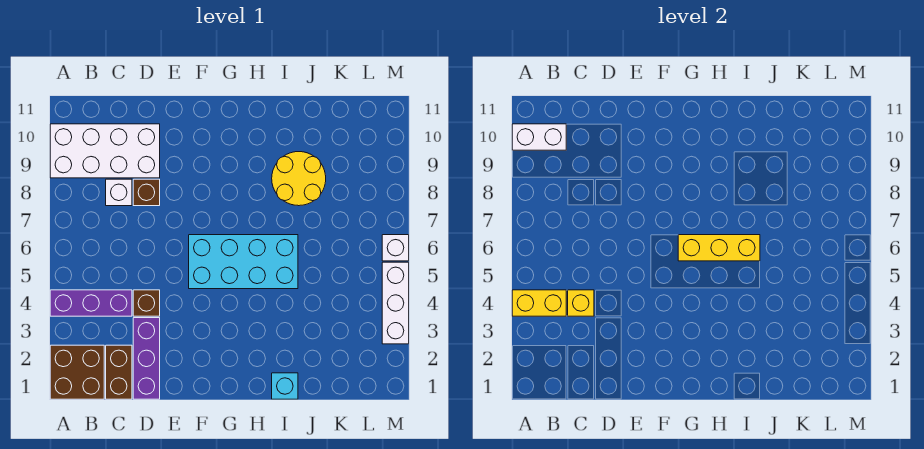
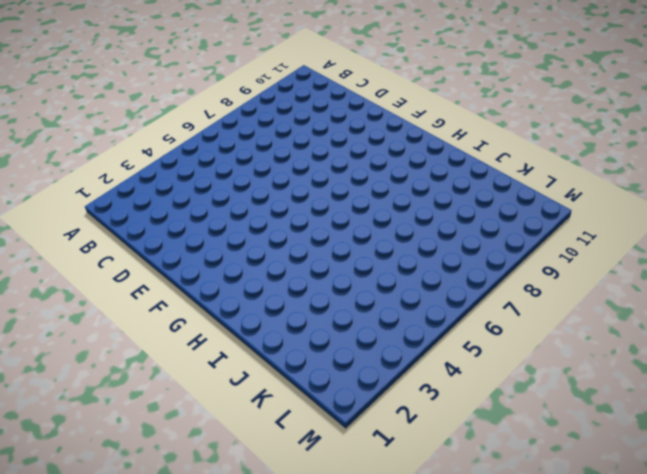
none -> brown brick A1:B2 level 1
none -> purple brick A4:C4 level 1
none -> white brick A9:D10 level 1

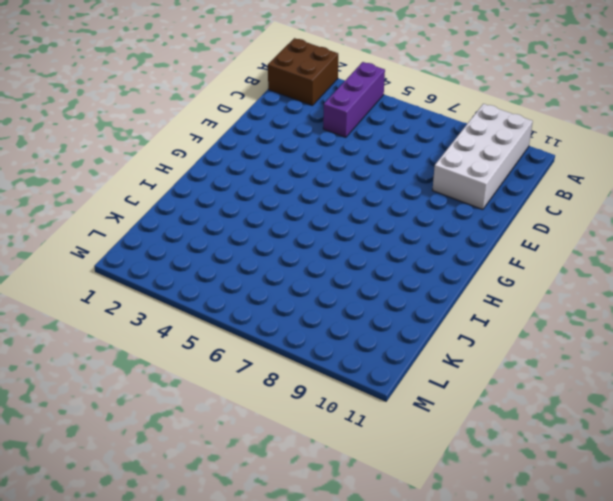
none -> brown brick C1:C2 level 1
none -> white brick C8 level 1
none -> purple brick D1:D3 level 1

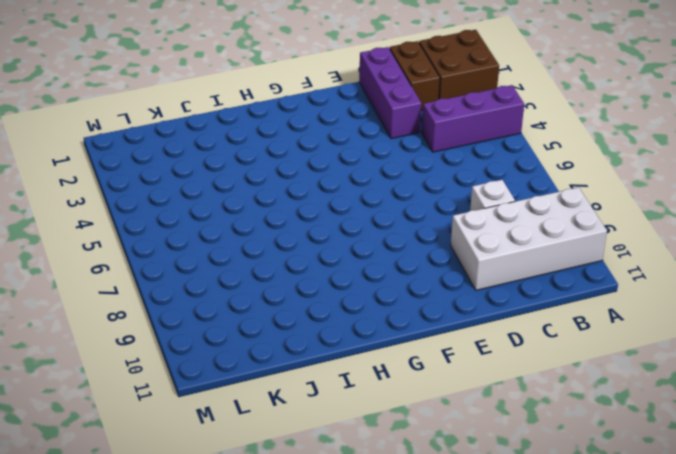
none -> brown brick D4 level 1
none -> brown brick D8 level 1
none -> cyan brick F5:I6 level 1

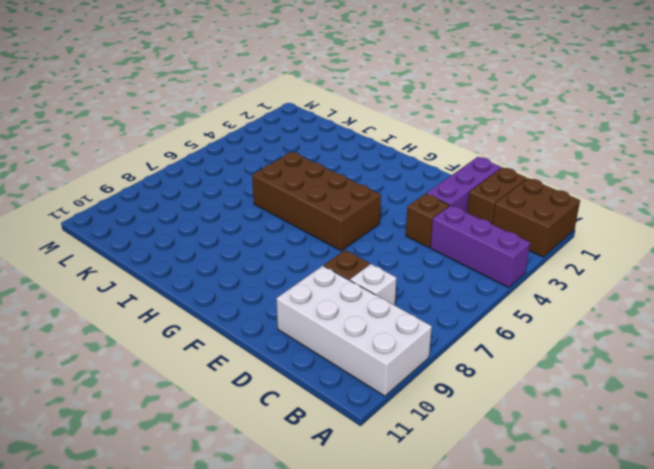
brown brick F5:I6 level 1 -> cyan brick F5:I6 level 1
none -> cyan brick I1 level 1
none -> yellow round brick I8:J9 level 1
none -> white brick M3:M5 level 1

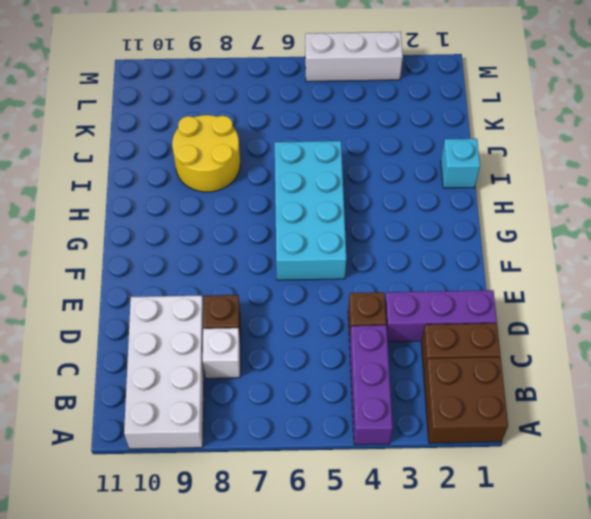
none -> white brick M6 level 1
none -> yellow brick A4:B4 level 2
none -> white brick A10:B10 level 2

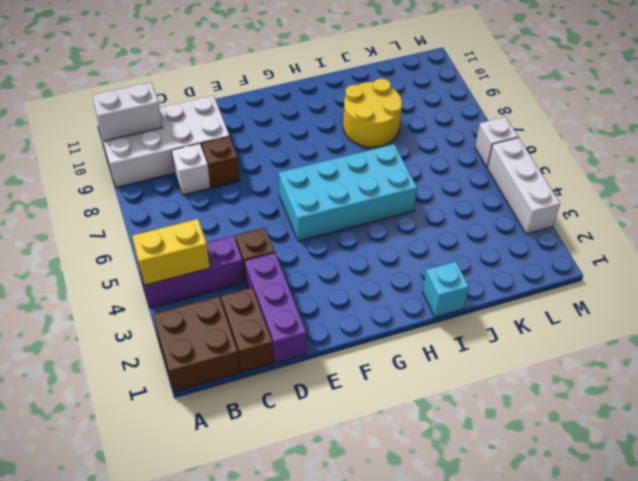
none -> yellow brick C4 level 2
none -> yellow brick G6:I6 level 2

